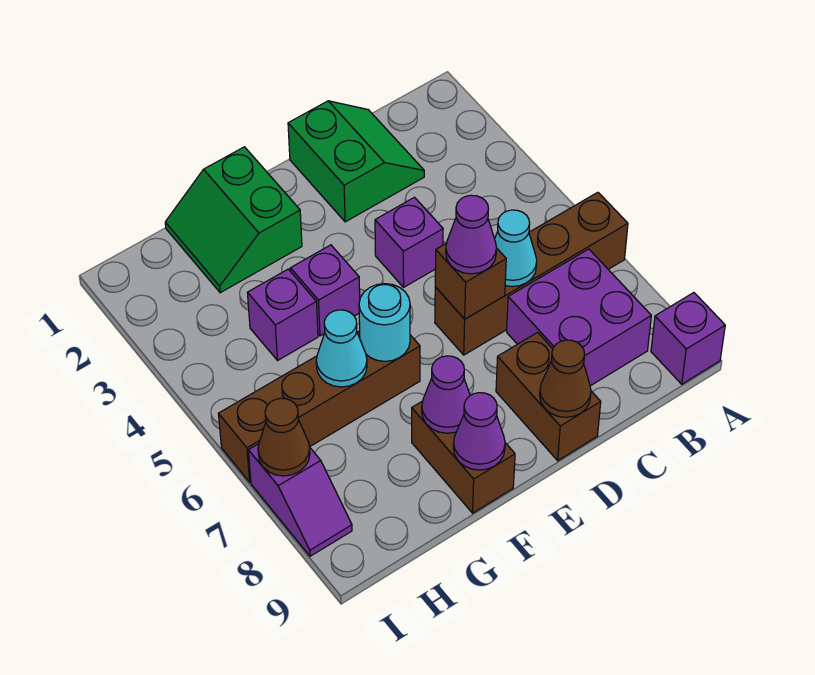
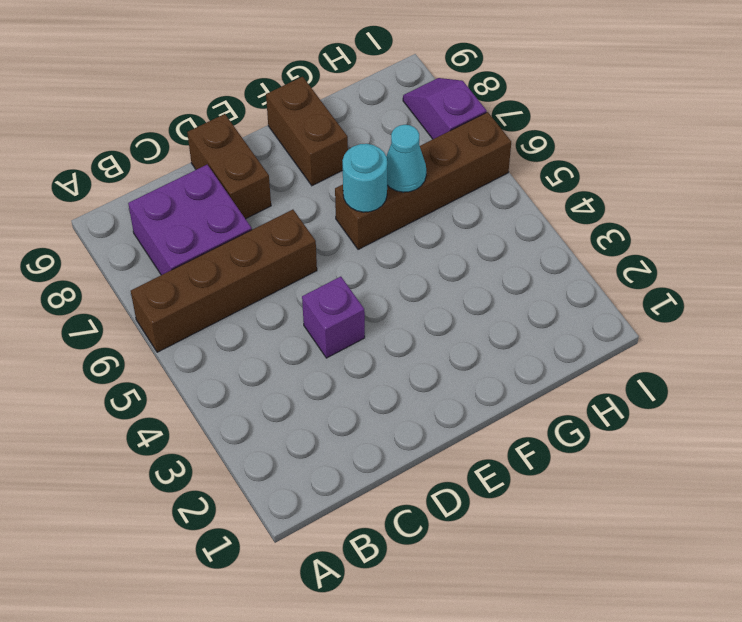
none -> purple brick A9 level 1
none -> green slope C1:D2 level 1 top D
none -> green slope F1:G2 level 1 top F

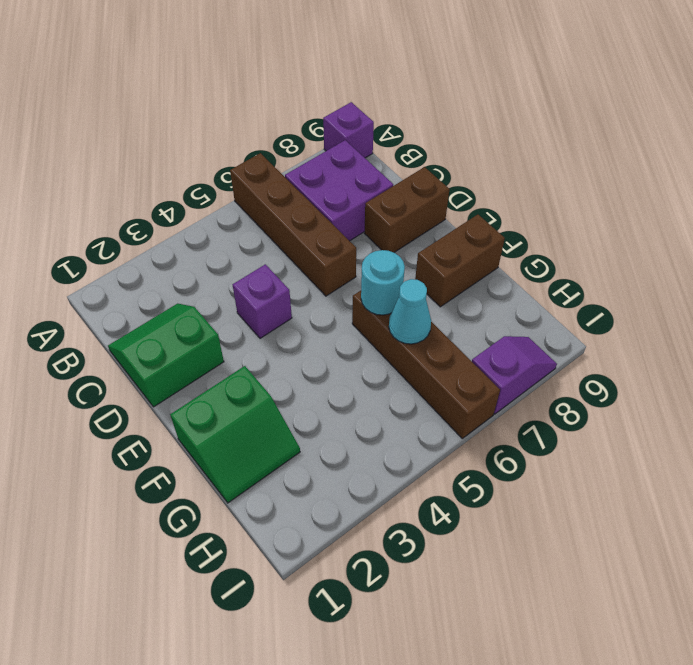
none -> purple brick F4 level 1
none -> purple brick G4 level 1
none -> cyan cone C6 level 2

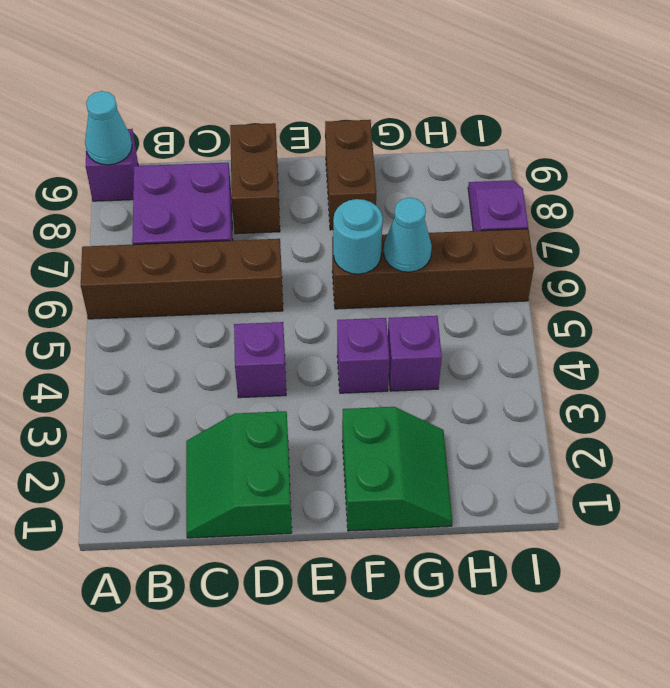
cyan cone A9 level 2 -> cyan cone C6 level 2
none -> brown brick D6 level 2
none -> brown cone D9 level 2
none -> purple cone F8 level 2

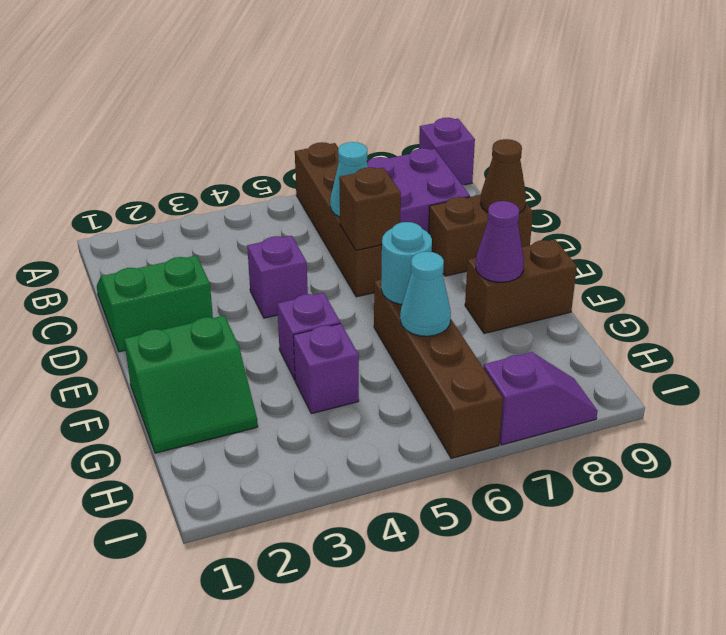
none -> purple cone F9 level 2
none -> brown cone I7 level 2
none -> purple cone D6 level 3

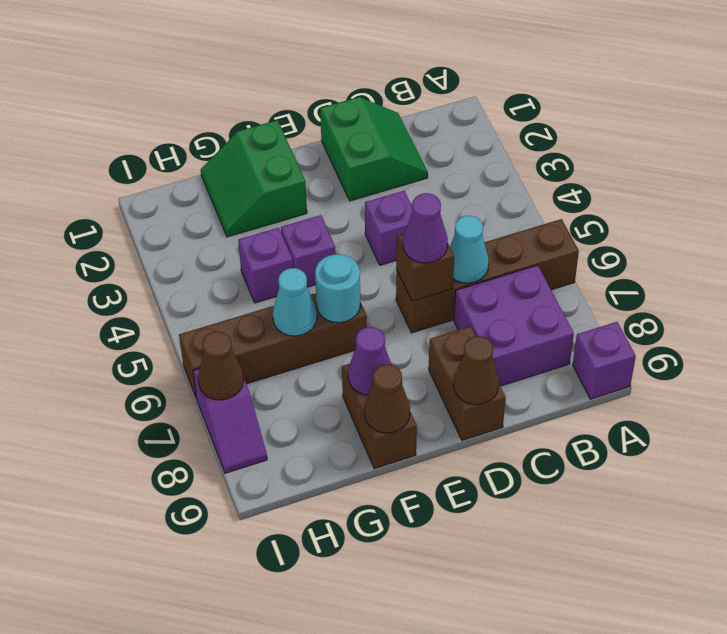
brown cone F9 level 2 -> purple cone F9 level 2

